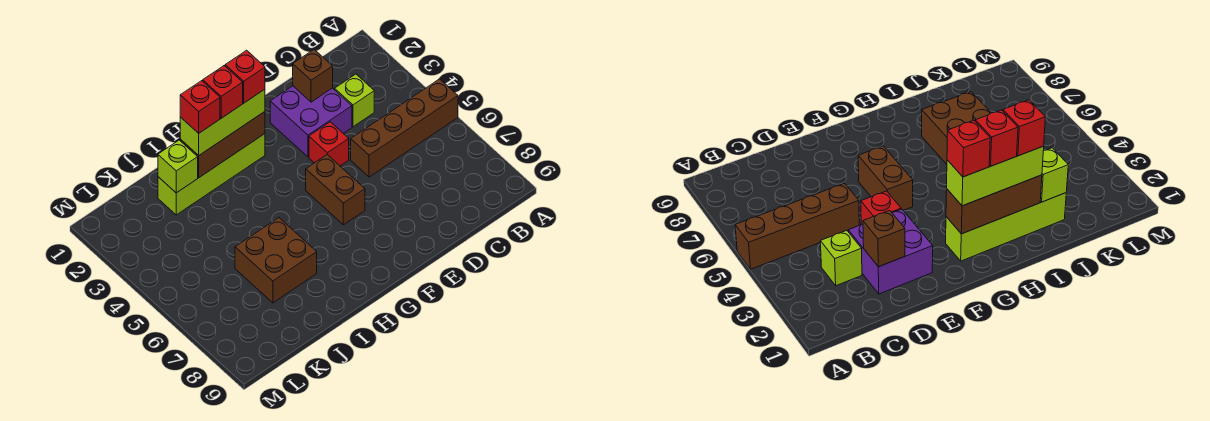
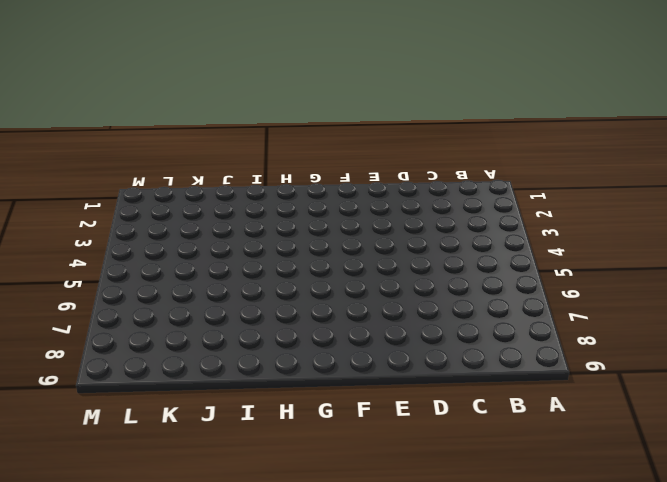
none -> brown brick A5:D5 level 1
none -> lime brick C3 level 1
none -> purple brick D2:E3 level 1

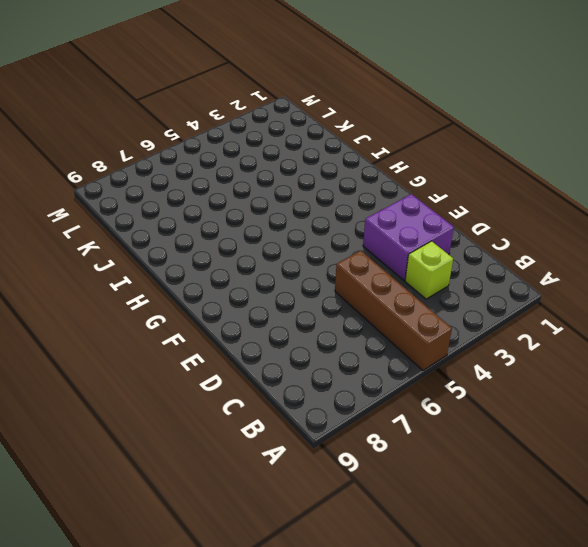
none -> red brick E4 level 1
none -> brown brick F5:F6 level 1
none -> lime brick G2:J2 level 1

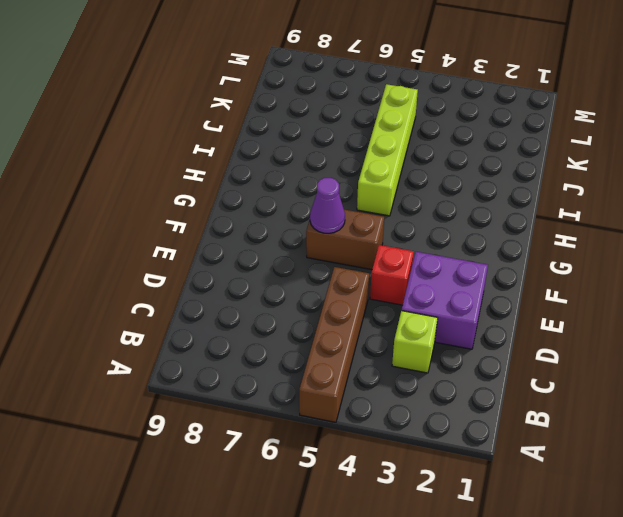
purple cone F6 level 2 -> none
lime brick H5:K5 level 1 -> lime brick G2:J2 level 1
none -> brown brick I6:J7 level 1
none -> brown brick D2 level 2
none -> brown brick G2:I2 level 2

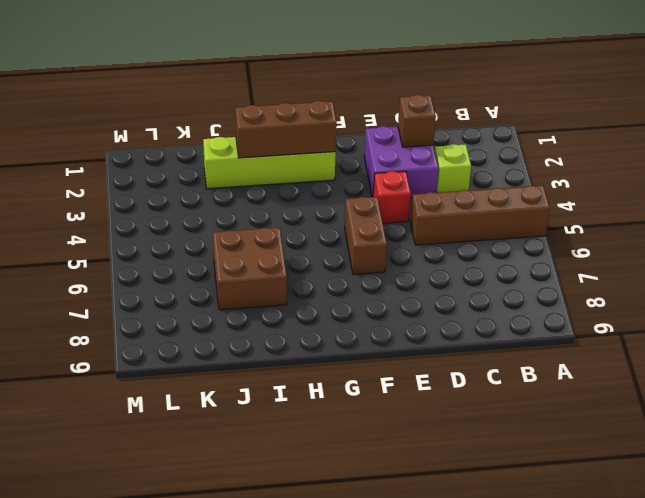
none -> lime brick J2 level 2
none -> lime brick G2:I2 level 3
none -> red brick G2 level 4

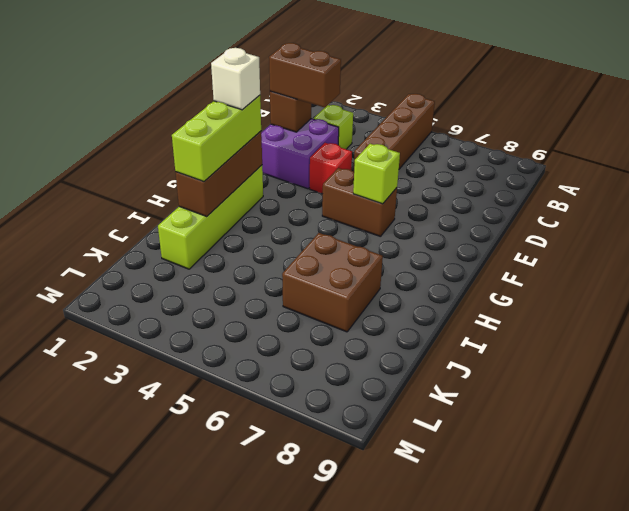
brown brick D2:D3 level 3 -> none
lime brick F6 level 2 -> lime brick J2 level 2
white brick G2 level 4 -> red brick G2 level 4
none -> red brick H2 level 4
none -> red brick I2 level 4

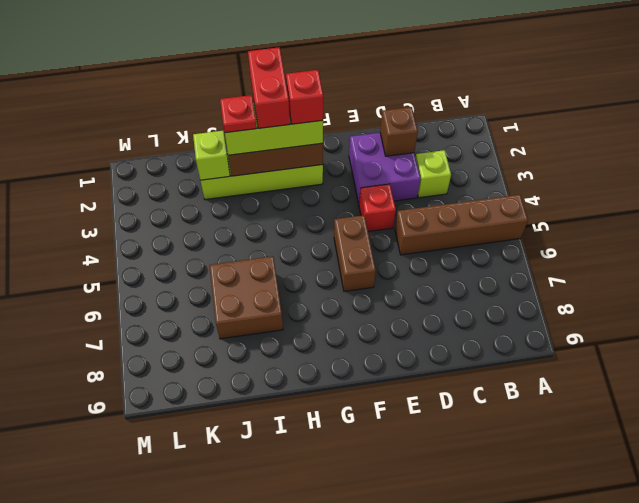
red brick H1:H2 level 4 -> red brick H2 level 4
red plate I2 level 4 -> red brick I2 level 4

